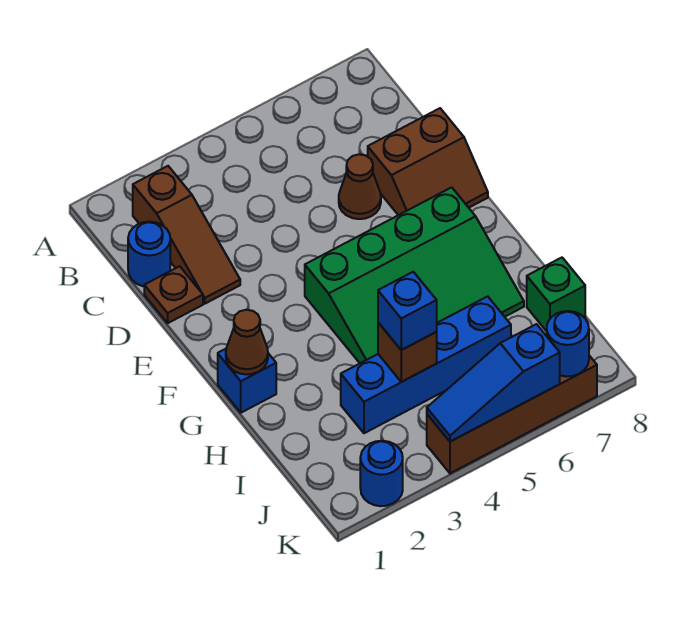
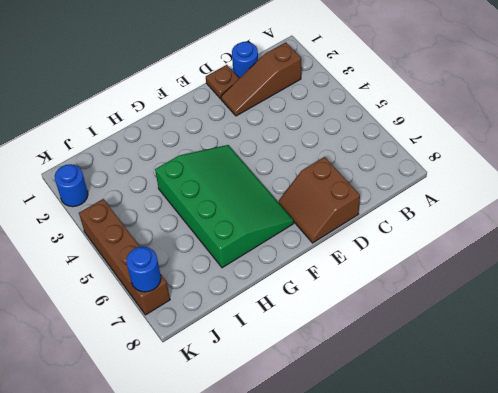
green slope F4:H7 level 1 top H -> green slope F4:H7 level 1 top F
none -> brown cone D6 level 1
none -> blue brick G1 level 1
none -> blue brick I3:I6 level 1

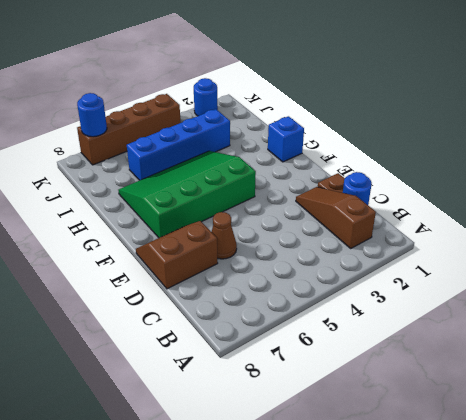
none -> green brick I8 level 1
none -> brown cone G1 level 2
none -> brown brick I4 level 2

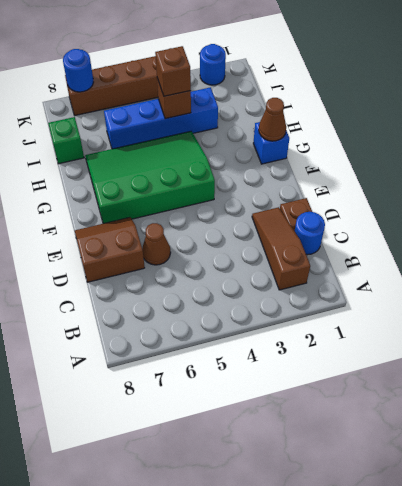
brown brick I4 level 3 -> blue brick I4 level 3
none -> blue slope K4:K6 level 2 top 6

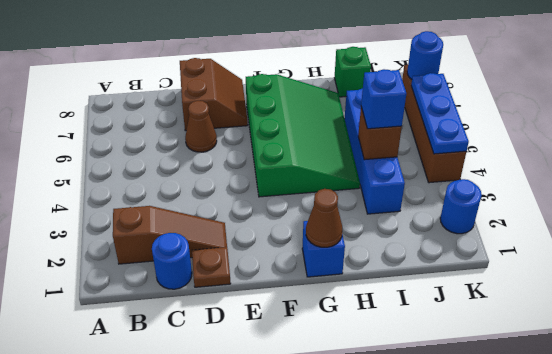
blue plate K4:K6 level 2 -> blue slope K4:K6 level 2 top 6

